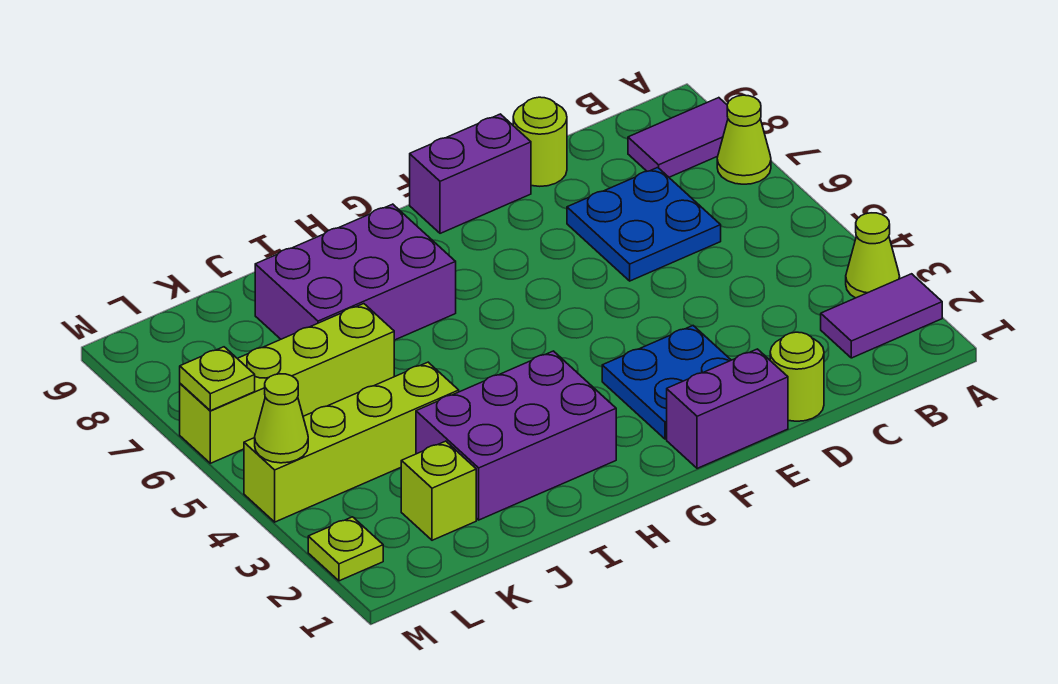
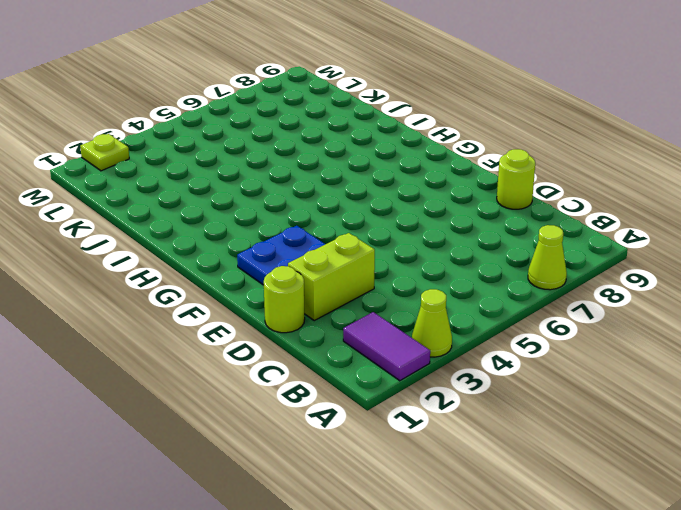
lime brick D2:D3 level 1 -> none
none -> purple tile A8:B8 level 1
none -> blue plate C6:D7 level 1
none -> purple brick E1:F1 level 1

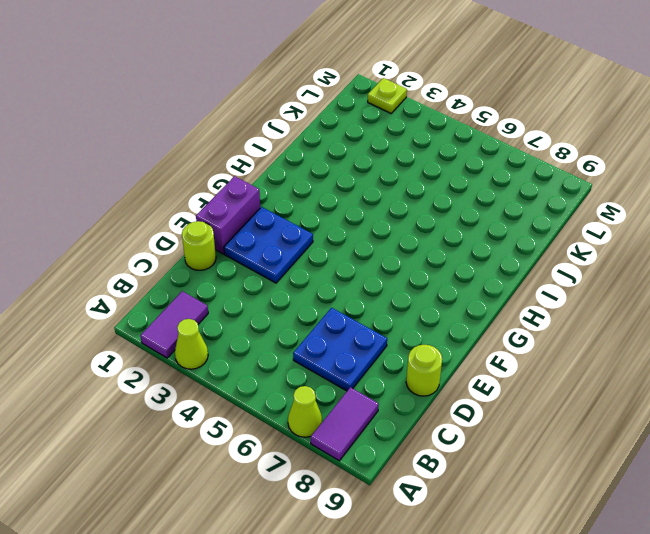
none -> purple brick E9:F9 level 1
none -> purple brick H2:J3 level 1
none -> purple brick H7:J8 level 1

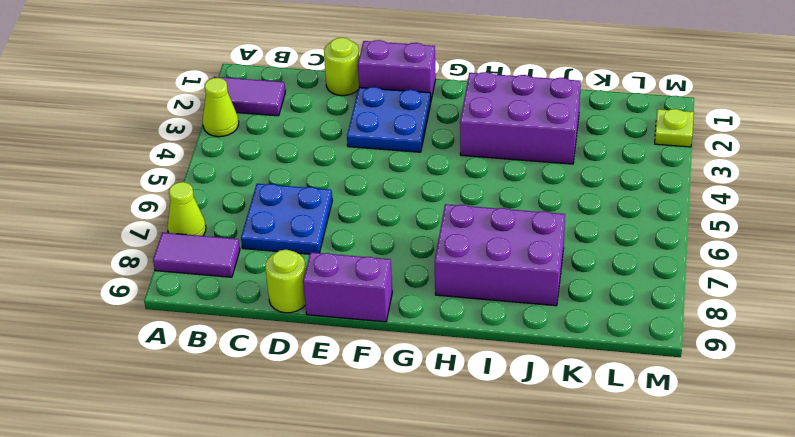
none -> lime brick J4:M4 level 1
none -> lime brick J6:M6 level 1
none -> lime brick K2 level 1

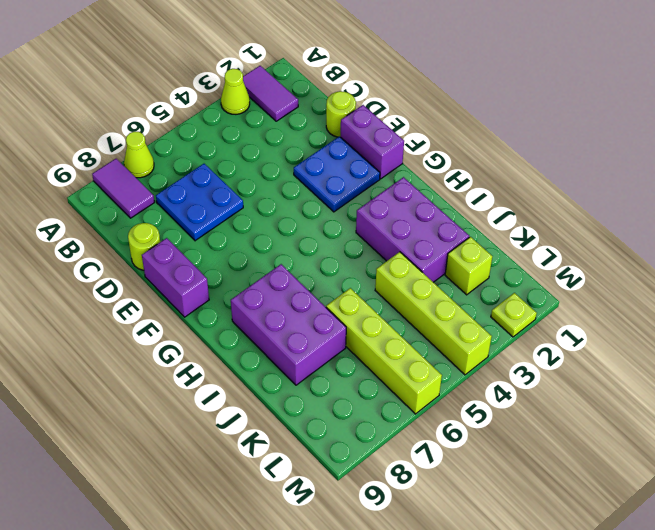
none -> lime cone M4 level 2
none -> lime plate M6 level 2

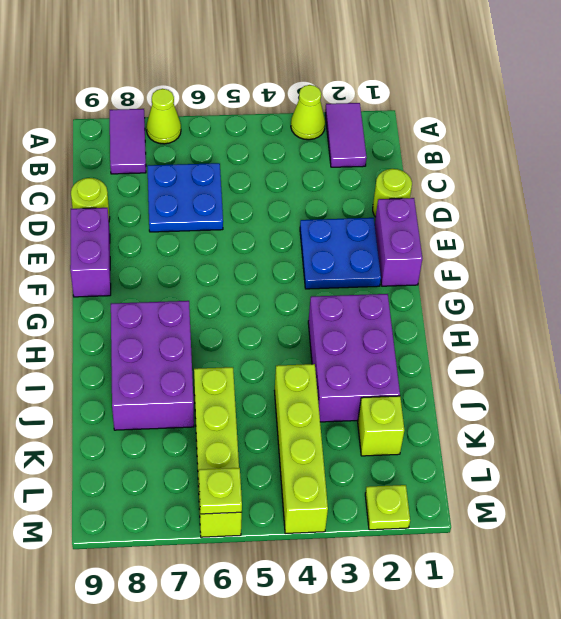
none -> lime cone M4 level 2

